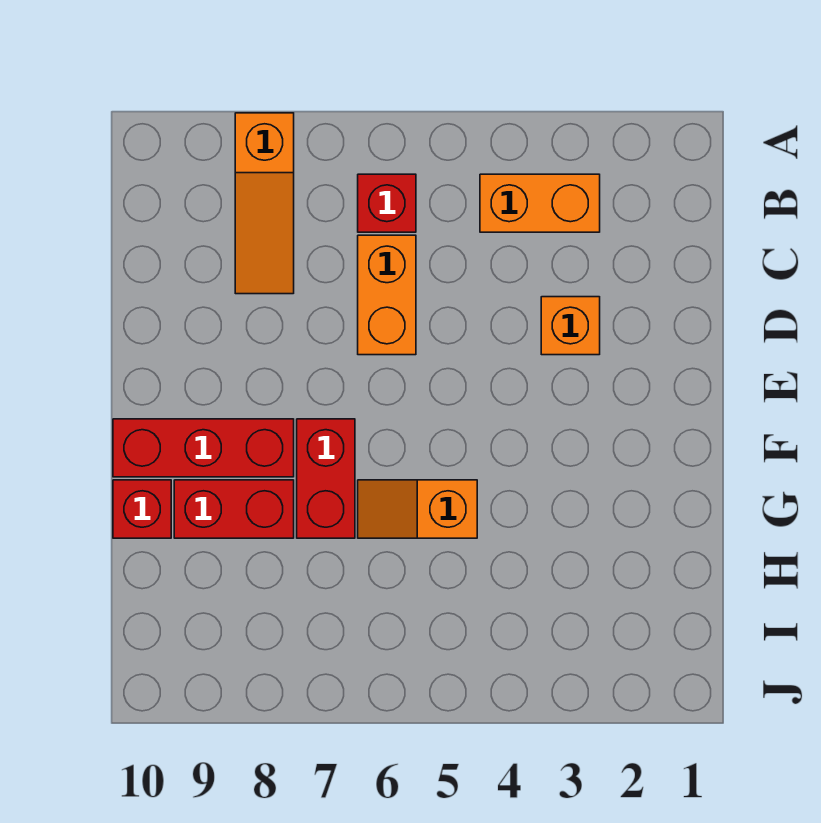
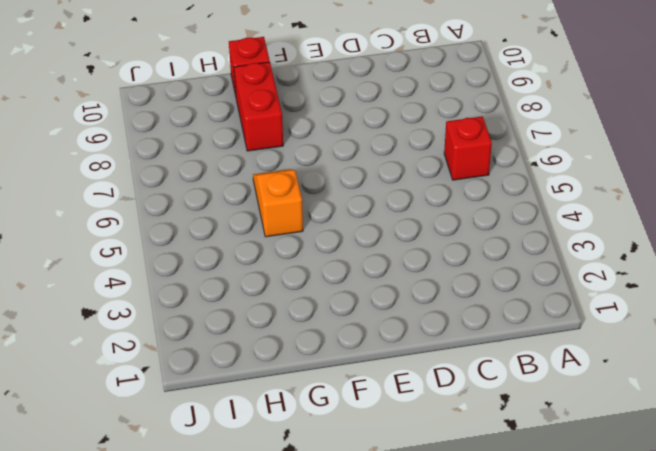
none -> orange slope A8:C8 level 1 top A
none -> orange brick B3:B4 level 1

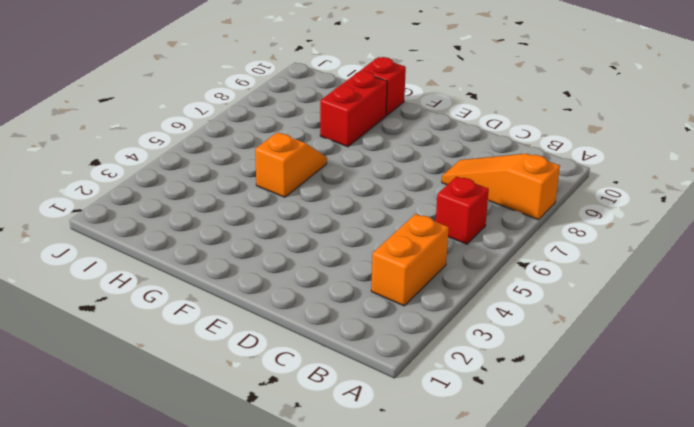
none -> orange brick C6:D6 level 1
none -> orange brick D3 level 1

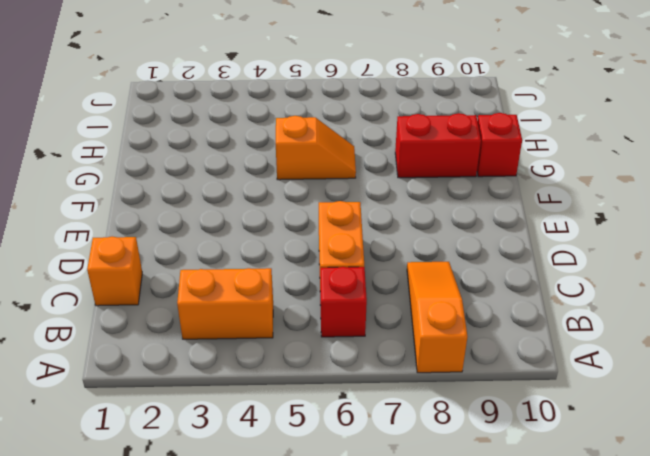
orange brick C1 level 1 -> orange brick D3 level 1
none -> red brick F7:G7 level 1
none -> red brick F8:F10 level 1

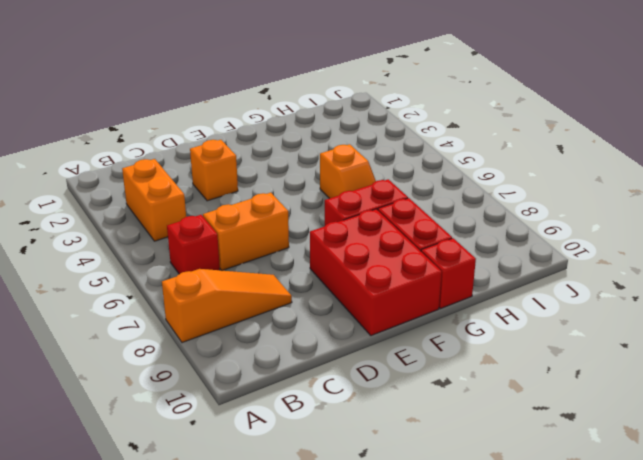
red brick E8:F10 level 1 -> red brick F8:F10 level 1

